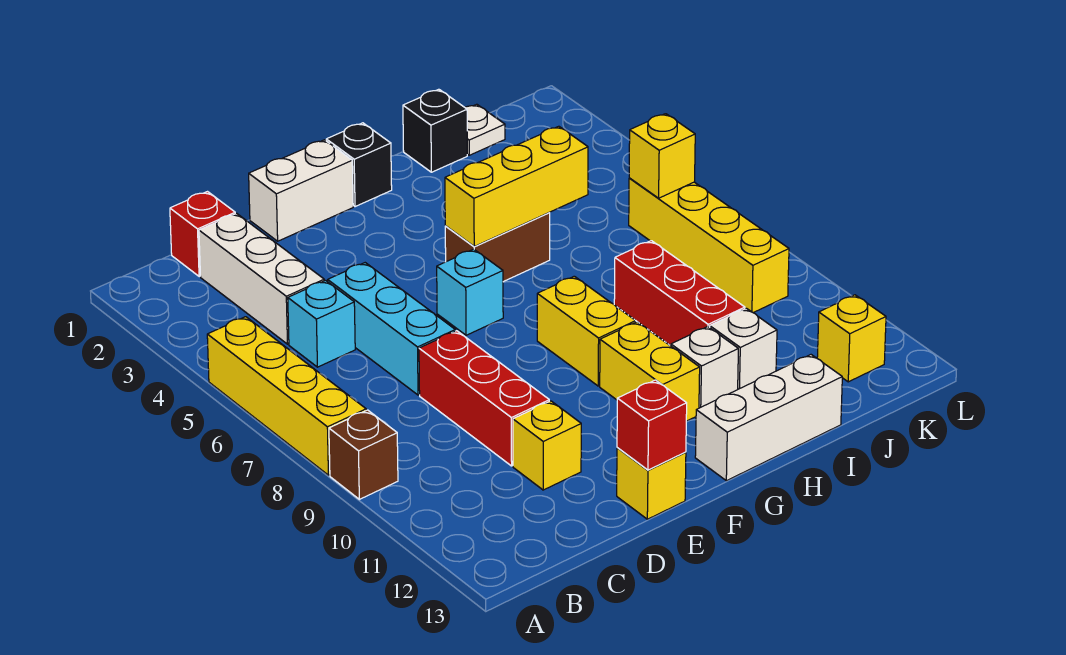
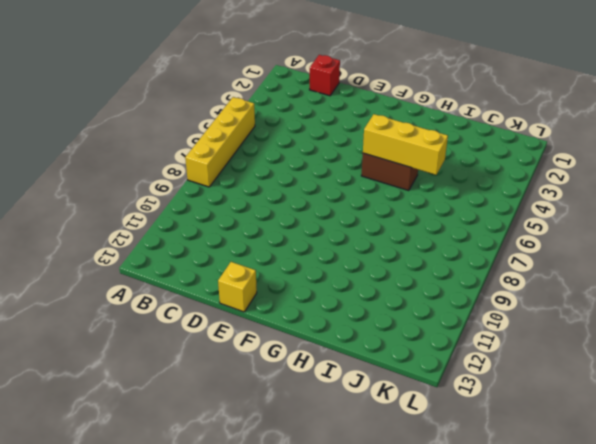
none -> brown brick A9 level 1
none -> white brick C2:C4 level 1
none -> cyan brick C5 level 1

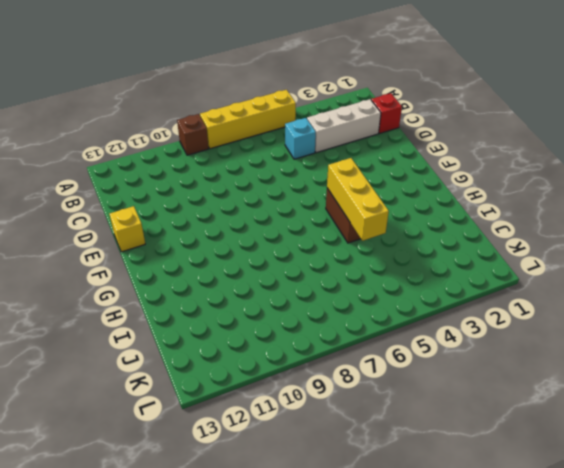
none -> cyan brick D5:D7 level 1
none -> red brick D8:D10 level 1
none -> yellow brick D11 level 1

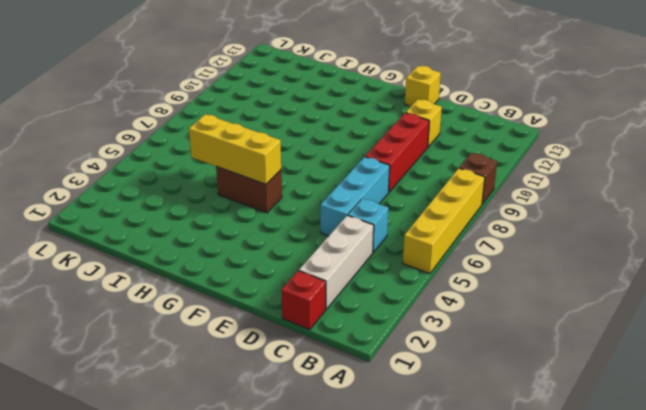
none -> white brick E1:F1 level 1
none -> cyan brick F6 level 1
none -> black brick G1 level 1

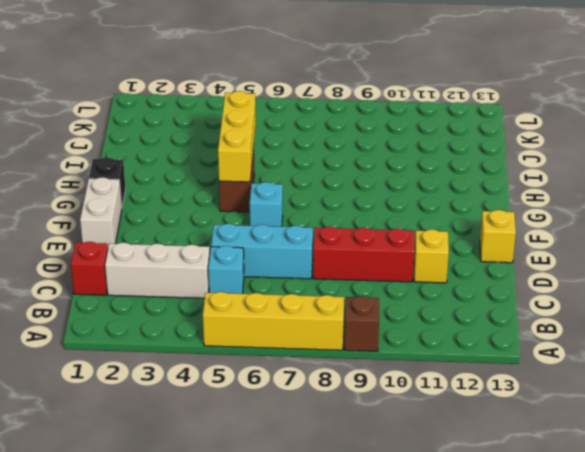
none -> yellow brick G8:G9 level 1
none -> yellow brick G10:G11 level 1
none -> white brick G13:I13 level 1

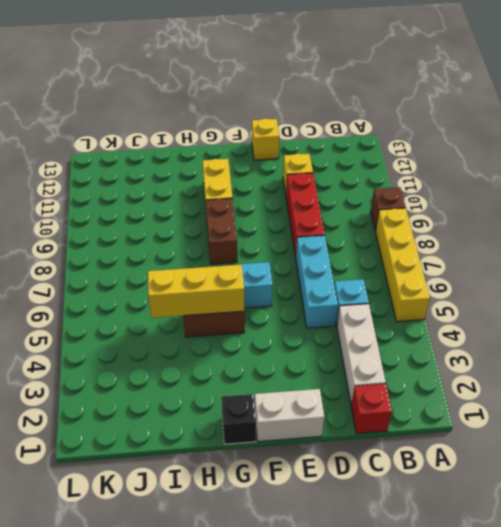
brown brick G8:G9 level 1 -> yellow brick G8:G9 level 1
none -> white brick G13:I13 level 1
none -> white brick H11 level 1
none -> black brick I1 level 1

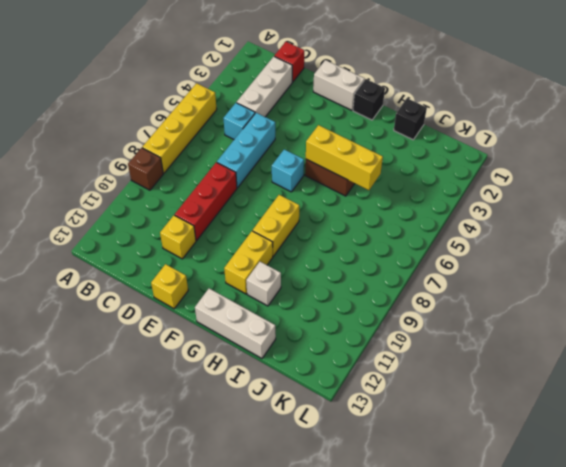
none -> red brick I8:I10 level 1
none -> white brick I11 level 1
none -> white plate J1 level 1

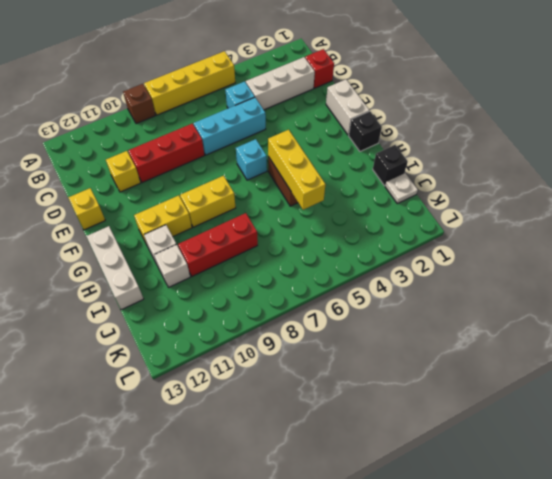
none -> yellow brick K6:K9 level 1
none -> yellow brick K12 level 1
none -> red brick E13 level 2

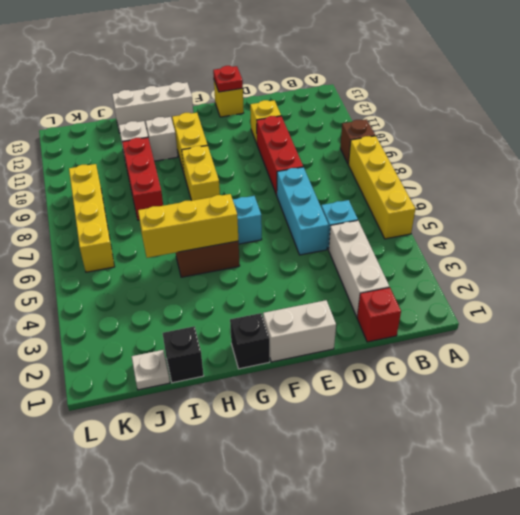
red plate E13 level 2 -> red brick E13 level 2
none -> yellow brick K12 level 1
none -> yellow brick K6 level 2

